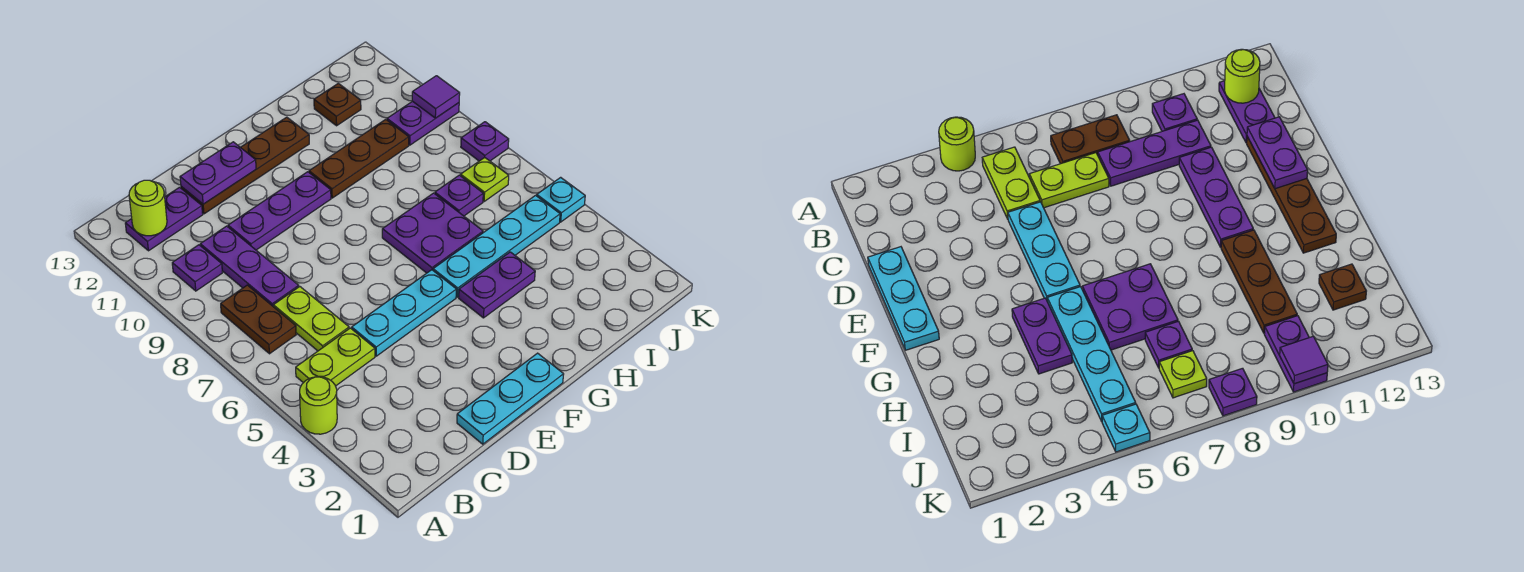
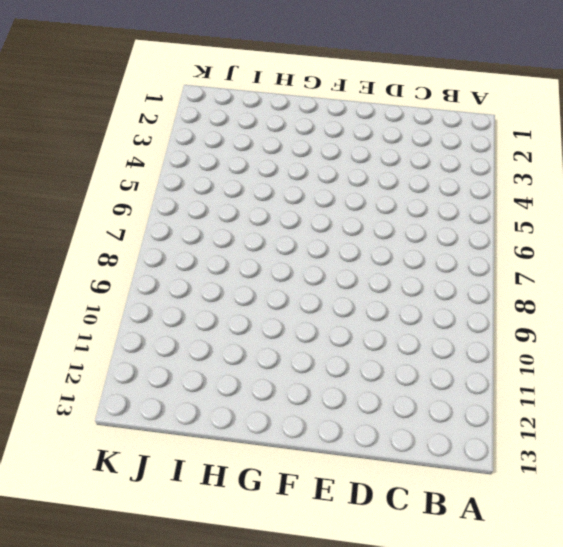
none -> lime round brick A4 level 1
none -> lime plate B5:C5 level 1
none -> brown plate B7:B8 level 1

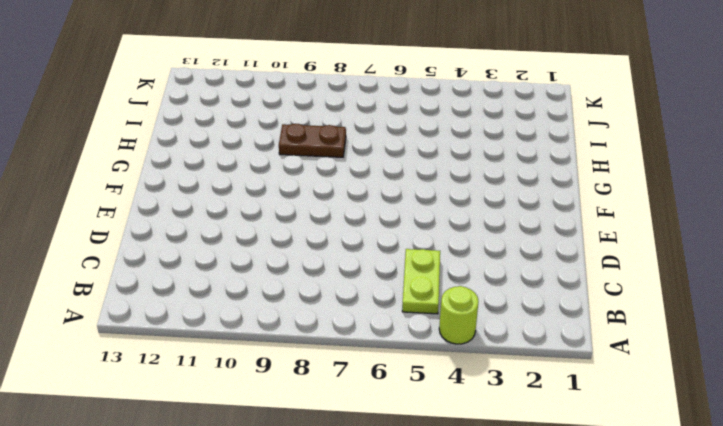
brown plate H8:H9 level 1 -> brown plate B7:B8 level 1
none -> purple plate B10 level 1
none -> purple plate B12:C12 level 1
none -> lime plate C6:C7 level 1

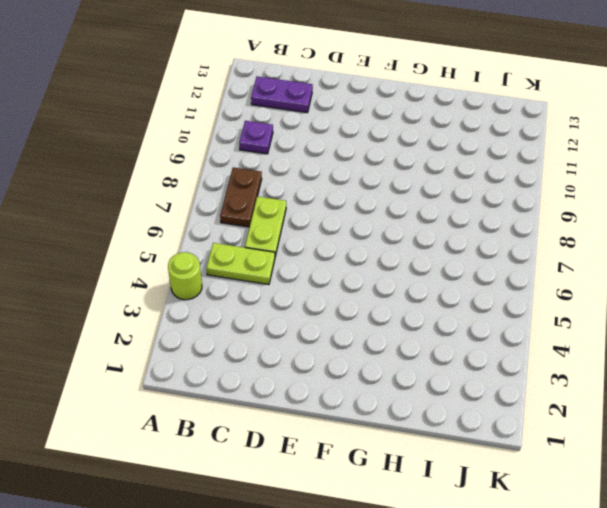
none -> purple plate C8:C10 level 1
none -> cyan plate D1:F1 level 1
none -> cyan plate D5:F5 level 1

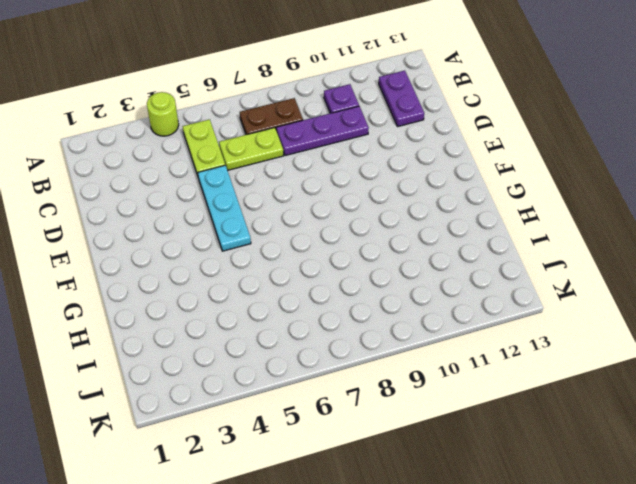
none -> cyan plate D1:F1 level 1
none -> purple plate D10:F10 level 1
none -> brown plate D12:G12 level 1

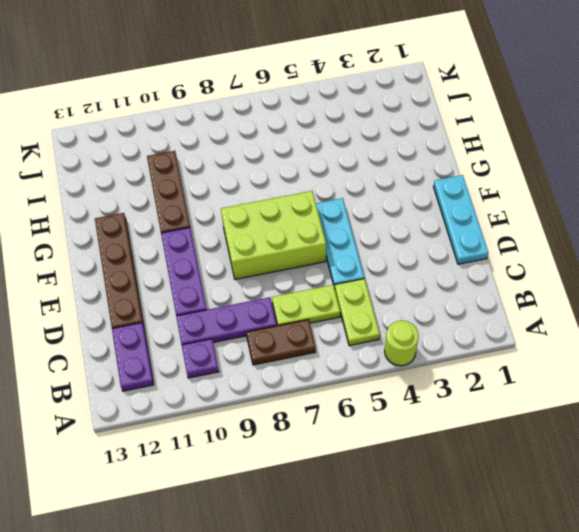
lime brick E6:F8 level 1 -> none
none -> purple plate G4:H4 level 1
none -> cyan plate G5:J5 level 1
none -> purple plate G6:H7 level 1

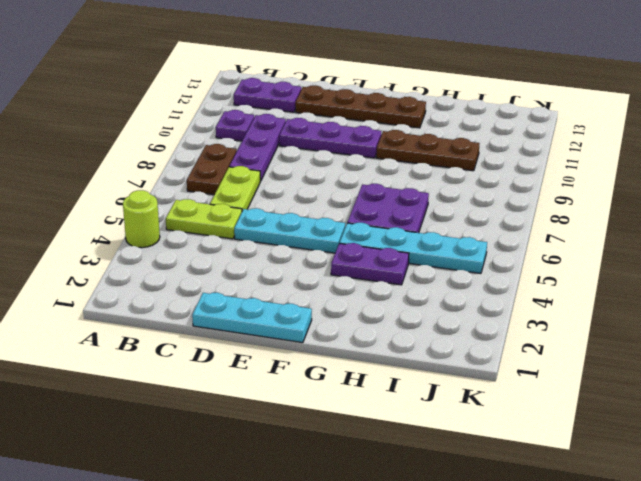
none -> purple plate I7 level 1
none -> brown plate I12 level 1
none -> lime plate J7 level 1

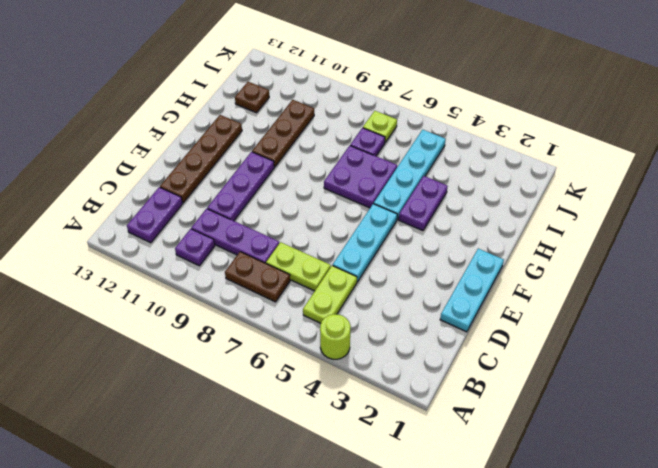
none -> purple plate J10:K10 level 1
none -> cyan plate K5 level 1
none -> purple plate K8 level 1

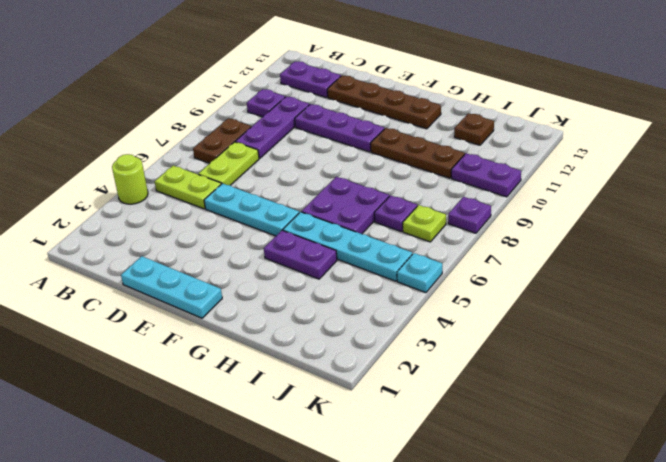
none -> lime round brick B12 level 2
none -> purple plate D12:E12 level 2
none -> purple tile K10 level 2

